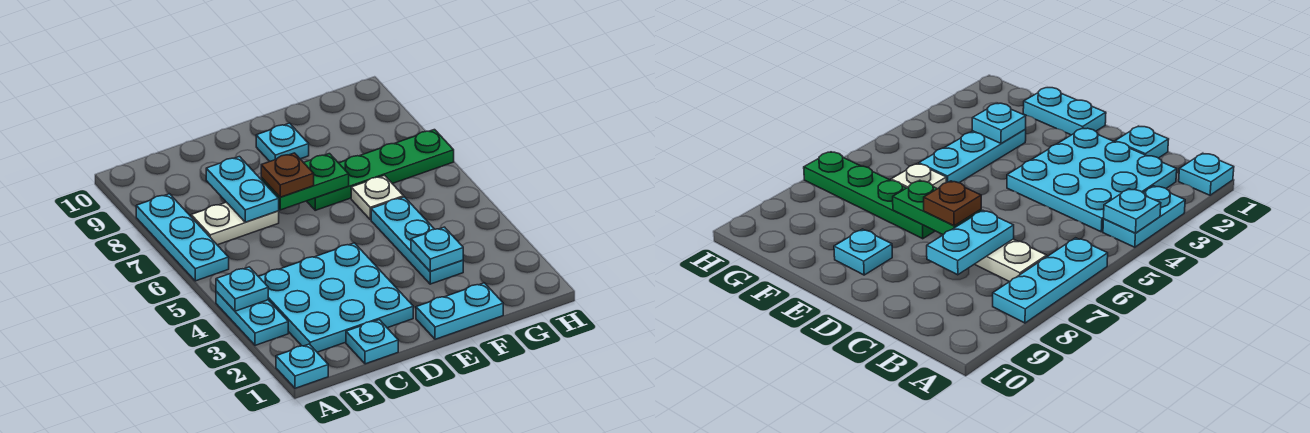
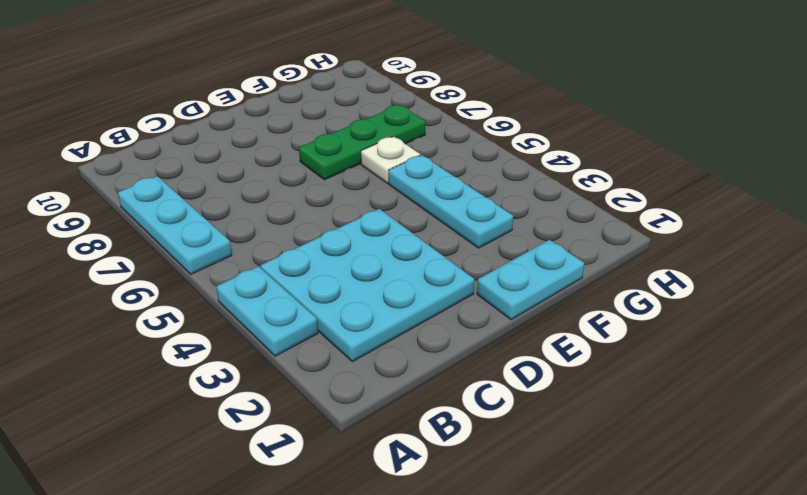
green plate E7:G7 level 1 -> green plate E7:H7 level 1
none -> cyan plate A1 level 1
none -> white plate B7:C7 level 1
none -> cyan plate C1 level 1

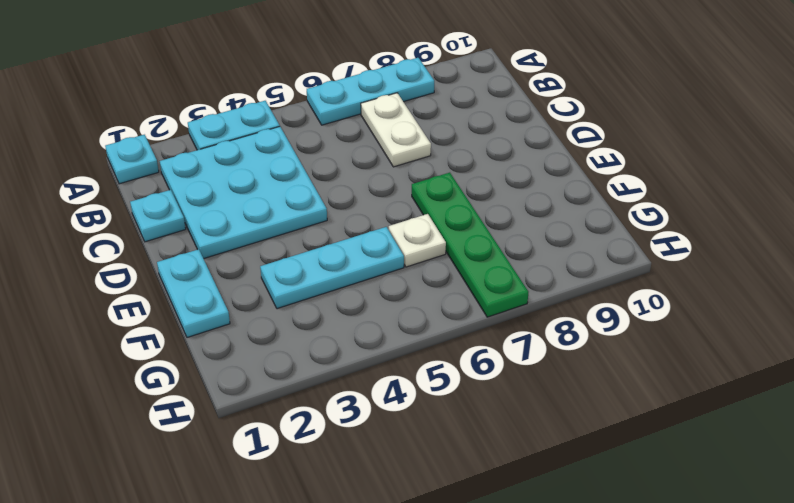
none -> cyan plate E9 level 1
none -> cyan plate A4 level 2
none -> cyan plate C7:C8 level 2

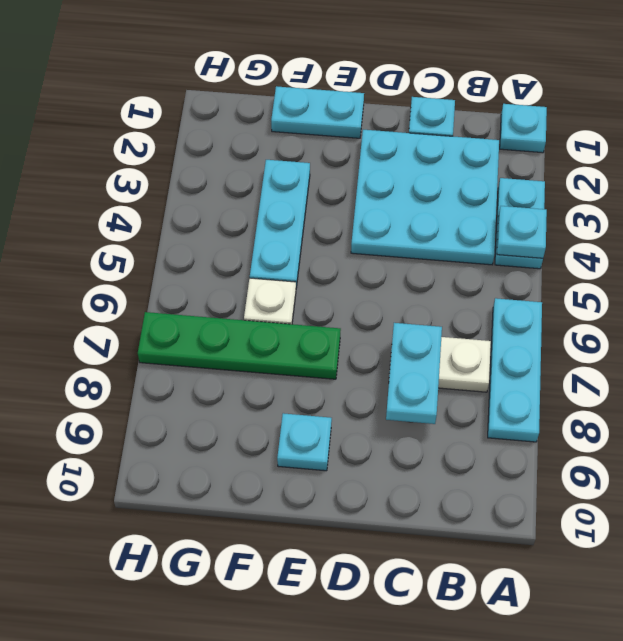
none -> green plate D7:E7 level 2
none -> cyan plate F3 level 2
none -> brown plate D7 level 3

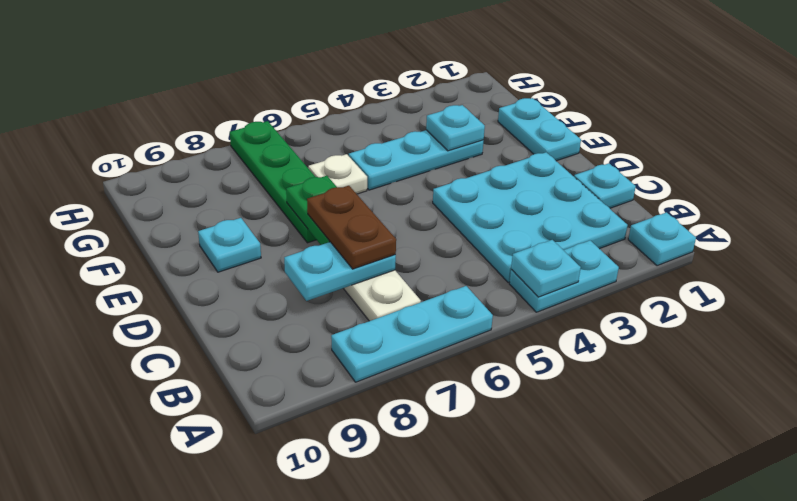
brown plate C7:D7 level 3 -> brown plate D7 level 3

